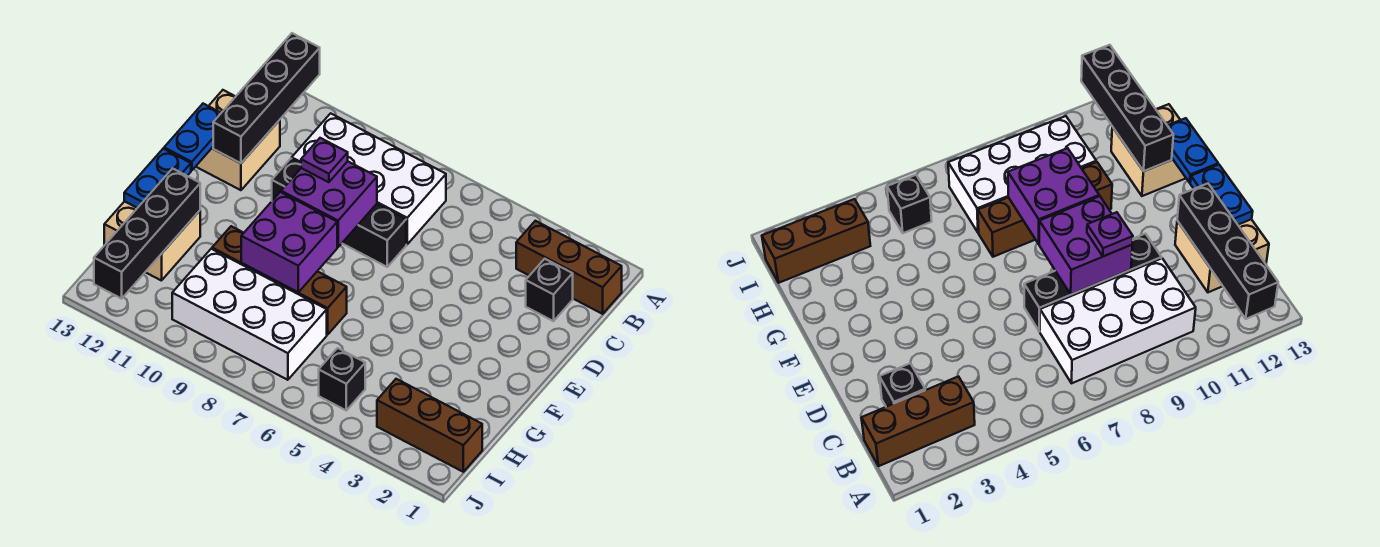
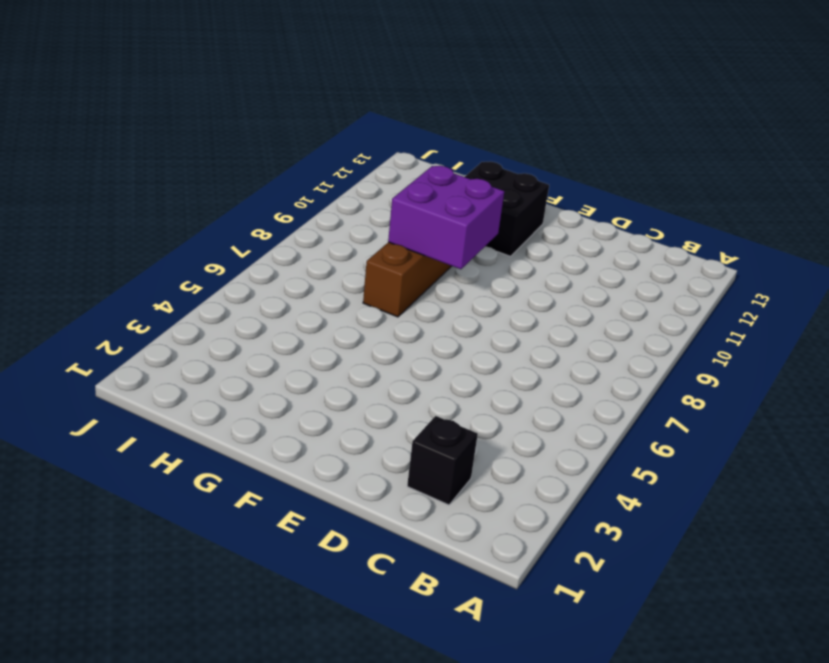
black brick F11:G12 level 1 -> tan brick G12:H13 level 1
none -> brown brick B1:B3 level 1
none -> white brick B7:C10 level 1
none -> tan brick C12:D13 level 1

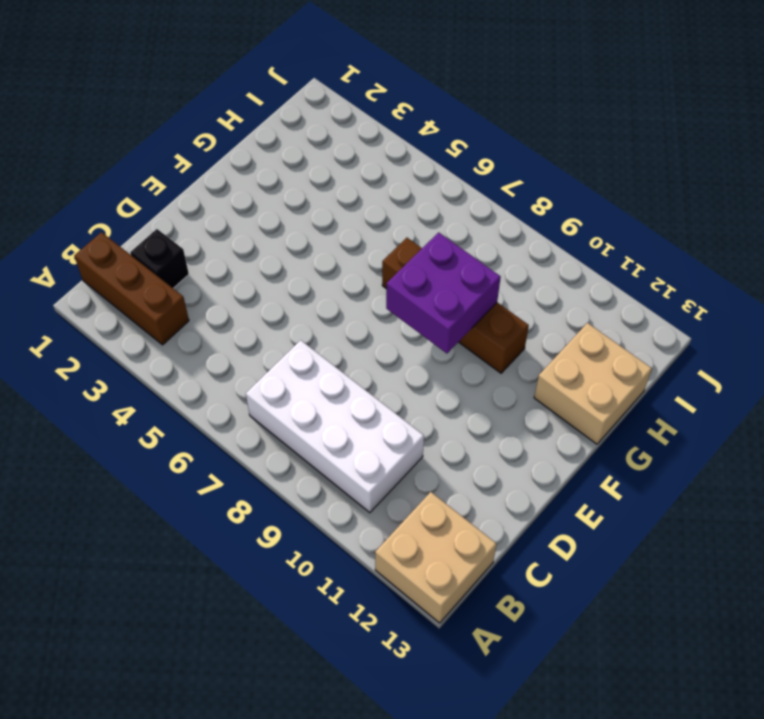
tan brick A12:B13 level 1 -> tan brick C12:D13 level 1
none -> black brick D7:D10 level 1
none -> white brick H7:I10 level 1
none -> brown brick I1:I3 level 1

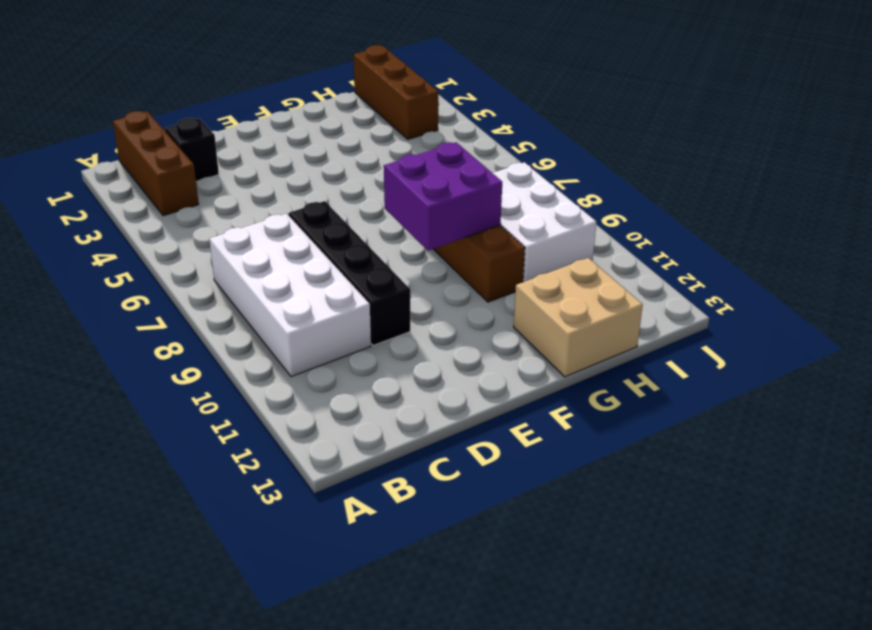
white brick H8:I10 level 1 -> white brick H7:I10 level 1
none -> tan brick C12:D13 level 1
none -> black brick I5 level 1
none -> black brick A12:D12 level 2

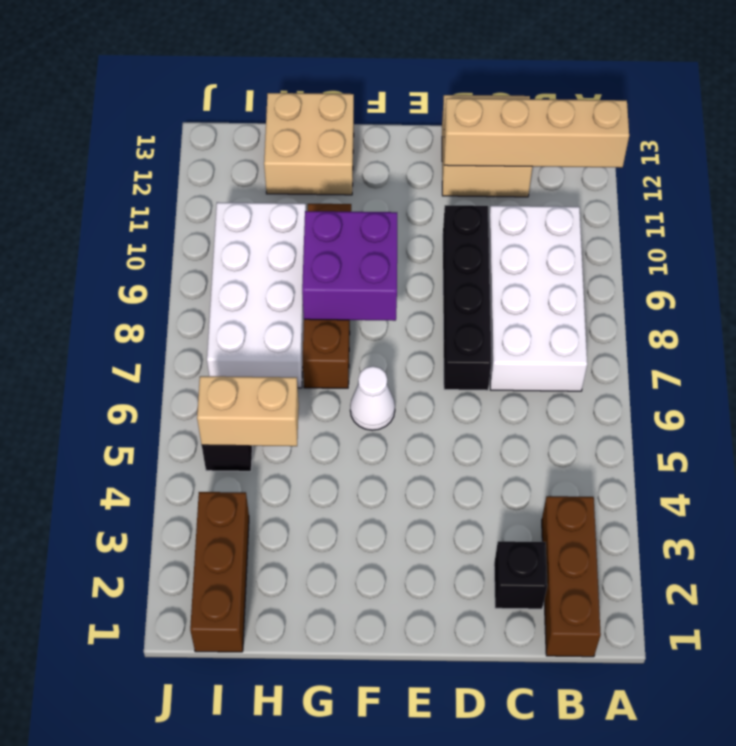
tan brick A12:D12 level 2 -> black brick A12:D12 level 2
white cone F6 level 1 -> none
tan brick H5:I5 level 2 -> none
none -> purple brick D8:E9 level 2
none -> blue plate D13:E13 level 2
none -> blue plate F13:G13 level 2

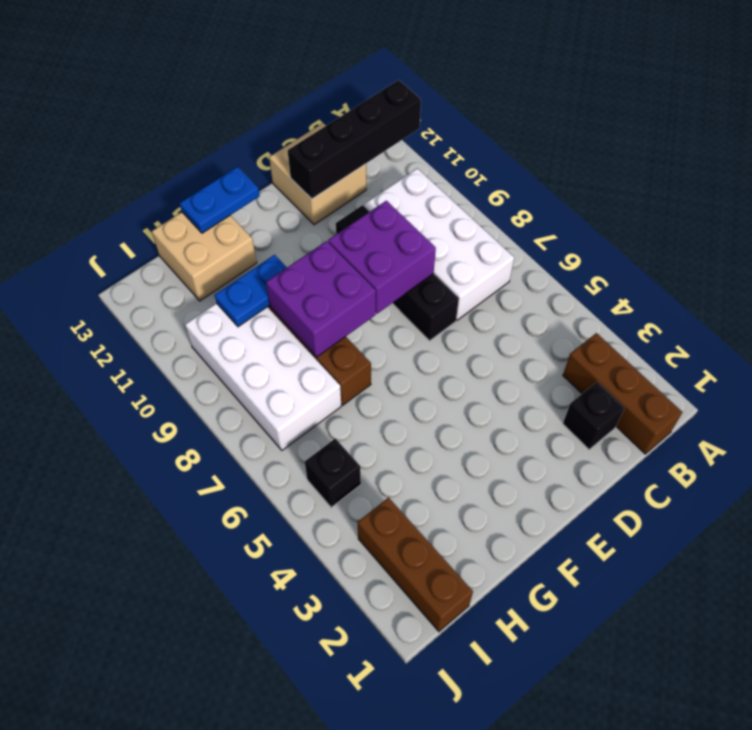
blue plate G10:H10 level 2 -> blue plate D13:E13 level 2
none -> black brick G12:J12 level 2
none -> purple plate D9 level 3

